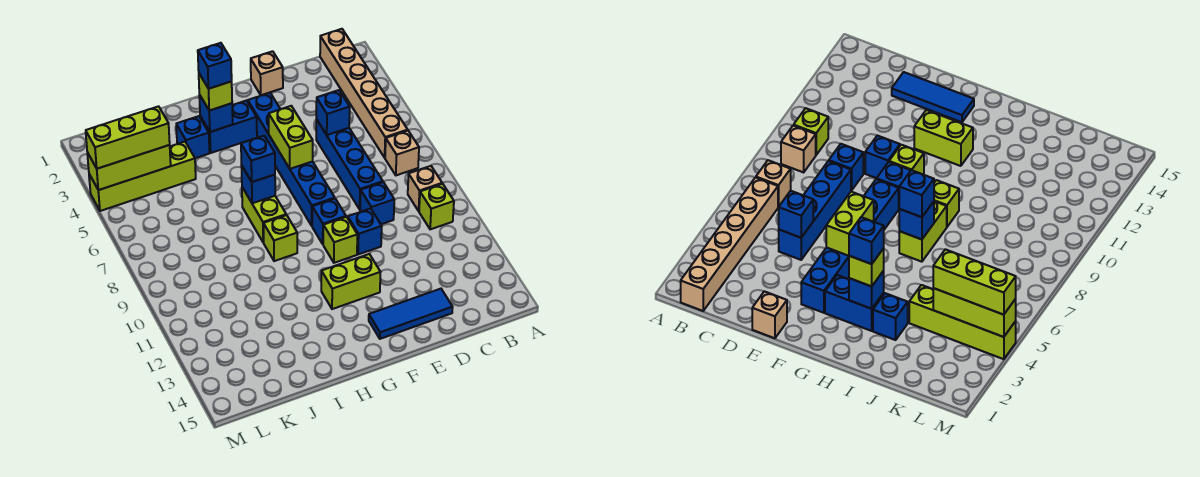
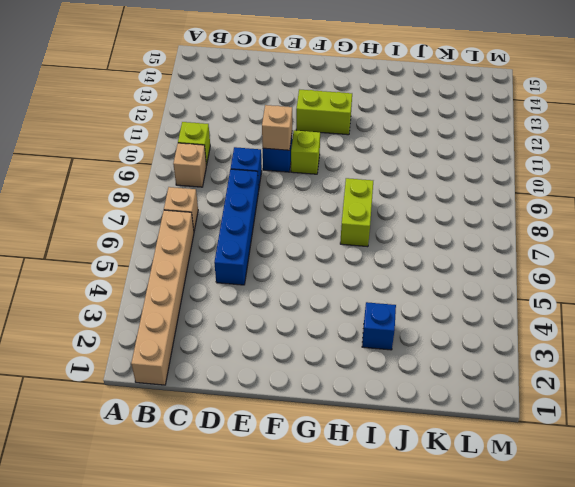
tan brick E10 level 2 -> tan brick E1 level 1
none -> blue tile D14:F14 level 1
none -> blue brick F3:F8 level 1
none -> blue brick F9 level 1

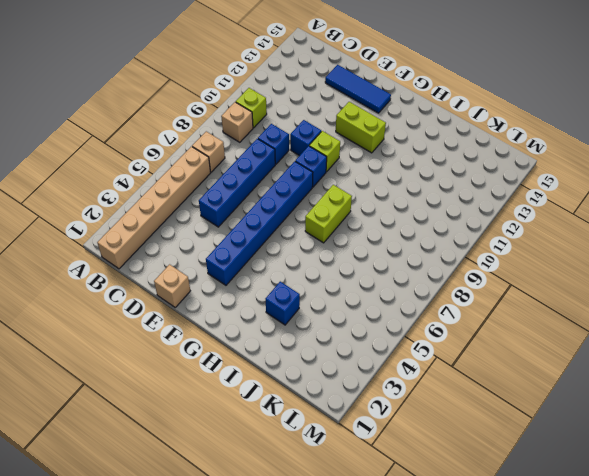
none -> blue brick G3:H3 level 1
none -> lime brick H9 level 1
none -> lime brick J4:M4 level 1

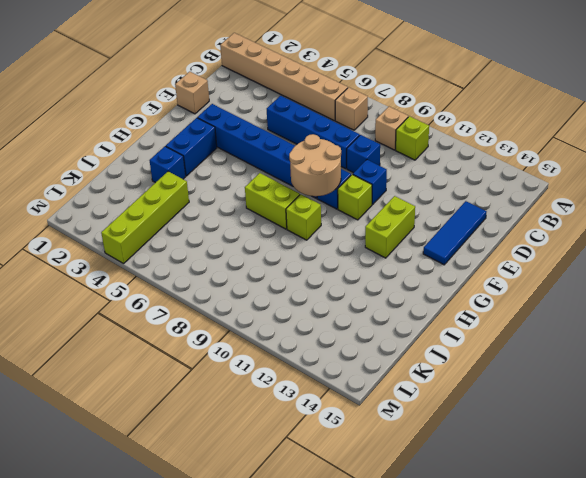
tan round brick F8:G9 level 2 -> none
none -> blue brick D5 level 2
none -> lime brick F5:F6 level 2
none -> blue brick H3 level 2

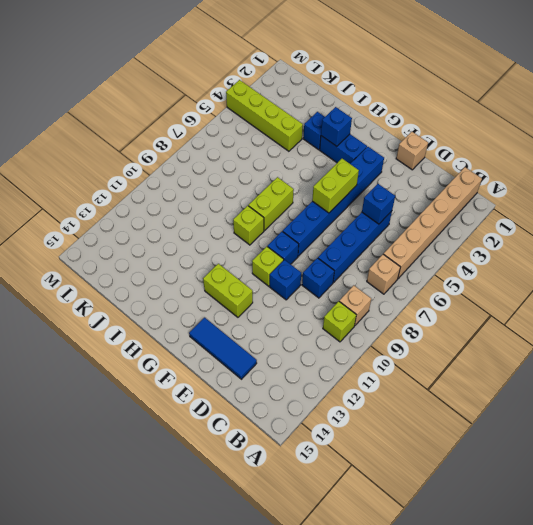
none -> blue brick H7 level 2
none -> lime brick K4:M4 level 2
none -> lime brick H3 level 3

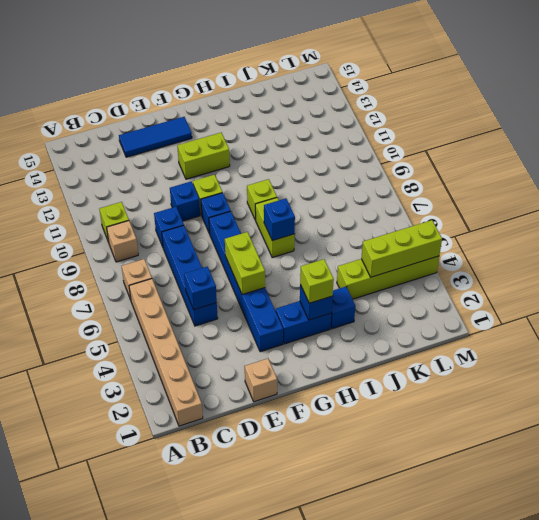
none -> blue brick H7 level 3
none -> lime brick K4:M4 level 3
none -> blue brick H3 level 4

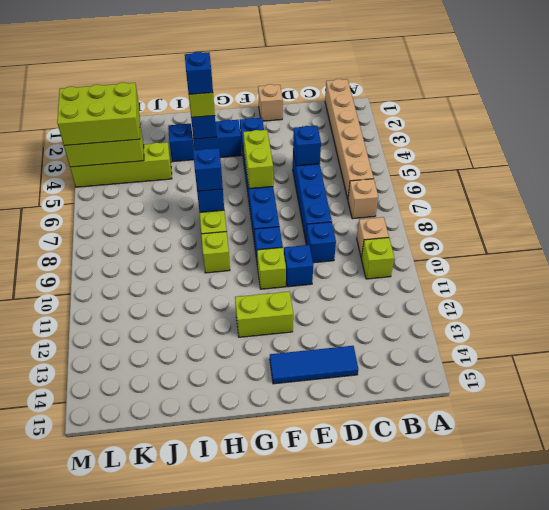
lime brick K3:M4 level 3 -> lime brick K4:M4 level 3

